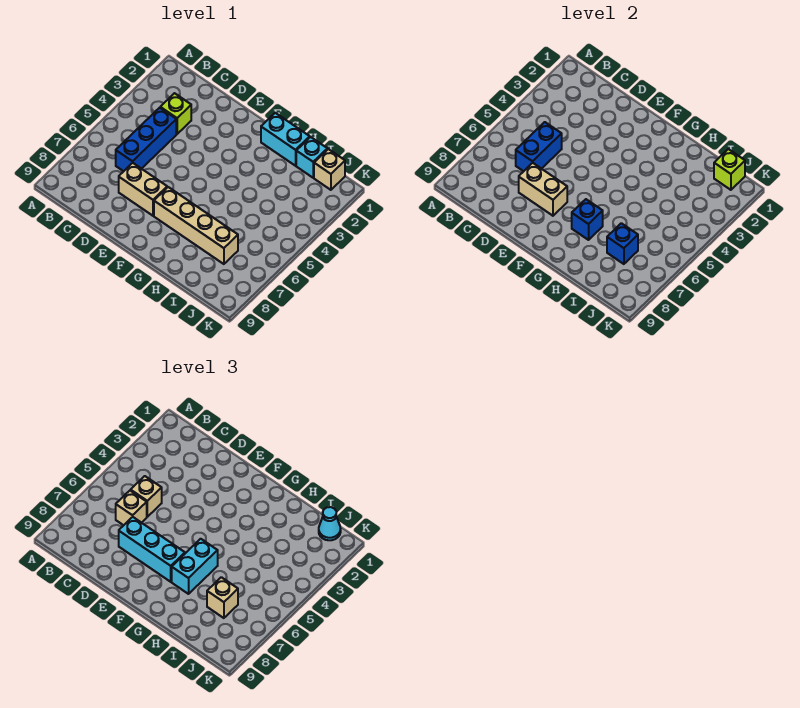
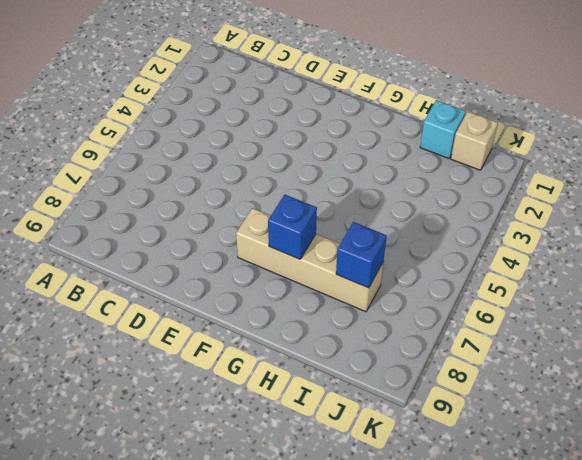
none -> lime brick C3 level 1
none -> blue brick C4:C6 level 1
none -> tan brick D7:E7 level 1

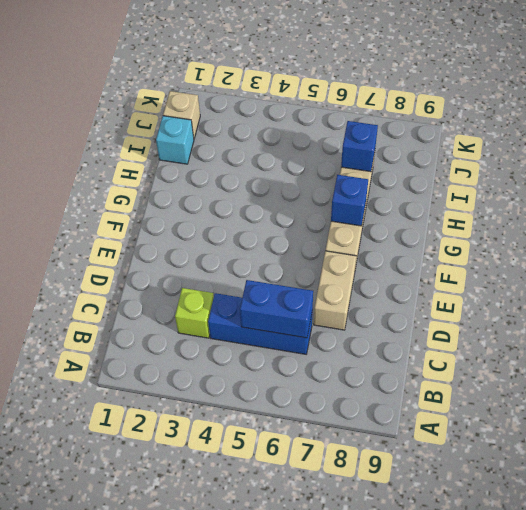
none -> cyan brick G1:H1 level 1
none -> tan brick D7:E7 level 2
none -> lime brick J1 level 2

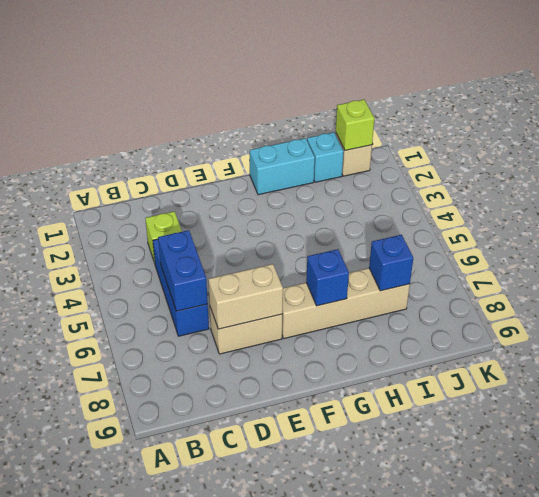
none -> tan brick C5 level 3
none -> tan brick C6 level 3
none -> cyan brick D7:F7 level 3

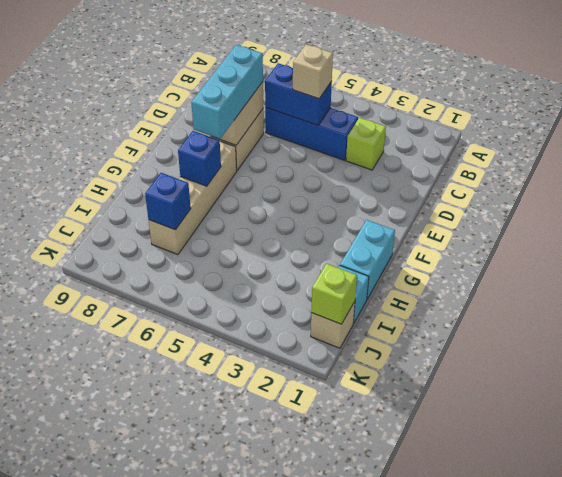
none -> tan brick C6 level 3
none -> cyan brick G6:G7 level 3
none -> tan brick I7 level 3

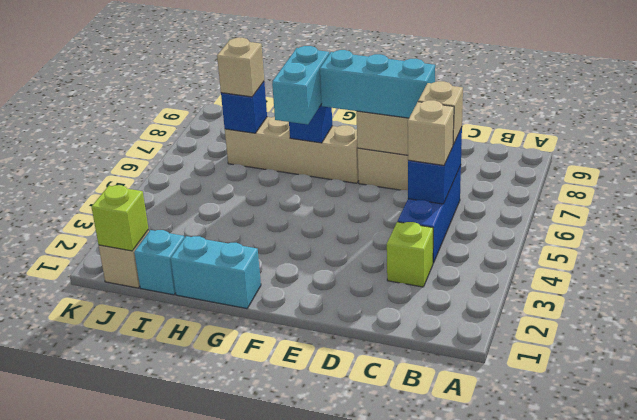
none -> cyan cone J1 level 3

